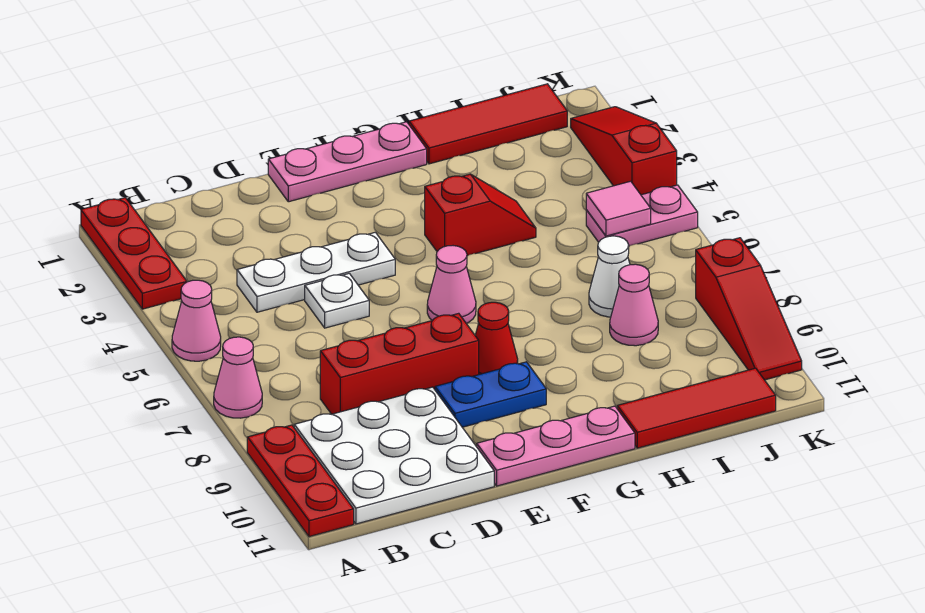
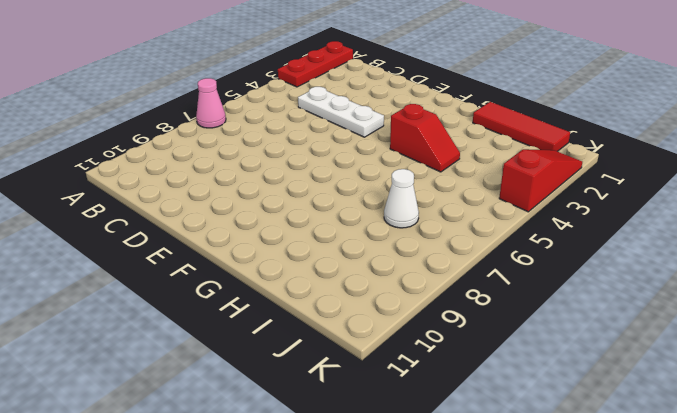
none -> pink cone A5 level 1
none -> red plate A9:A11 level 1
none -> white plate B9:D11 level 1

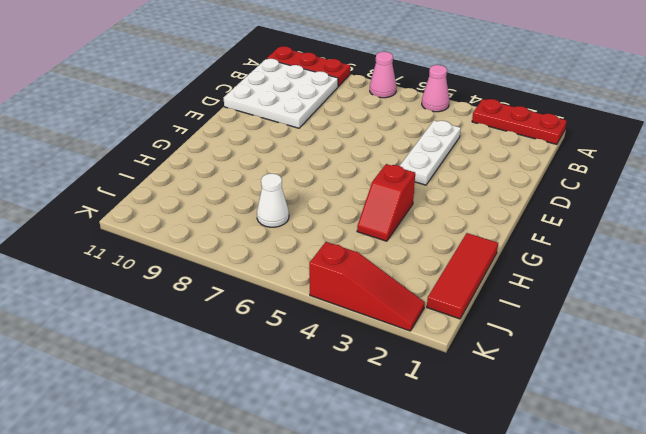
none -> red brick C8:E8 level 1
none -> white plate D5 level 1
none -> pink plate E1:G1 level 1

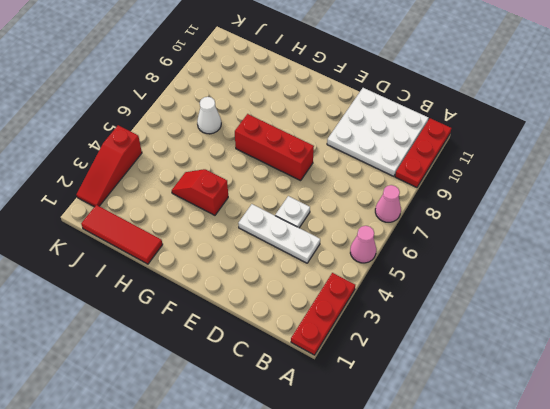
red brick E7:G7 level 1 -> red brick C8:E8 level 1
none -> pink plate E1:G1 level 1
none -> blue plate E9:F9 level 1
none -> pink plate E11:G11 level 1

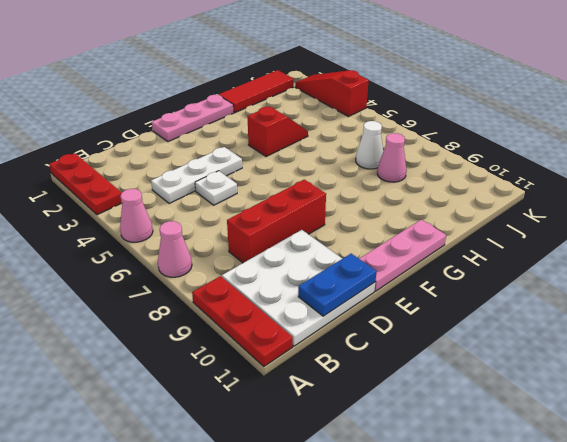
blue plate C11:D11 level 2 -> blue plate E9:F9 level 1
none -> pink cone F6 level 1
none -> red cone F8 level 1
none -> red tile H11:J11 level 1

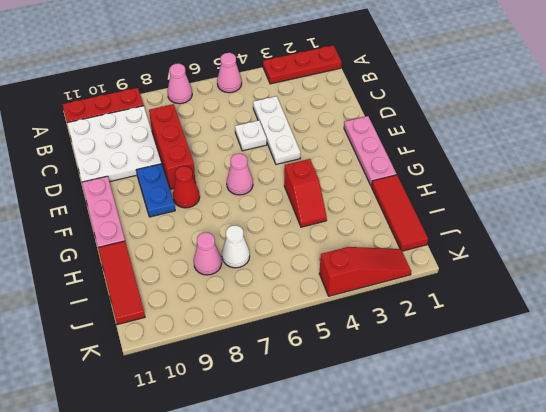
none -> pink plate J5:K5 level 1
none -> red slope K8:K10 level 1 top 8
none -> pink tile J5 level 2

